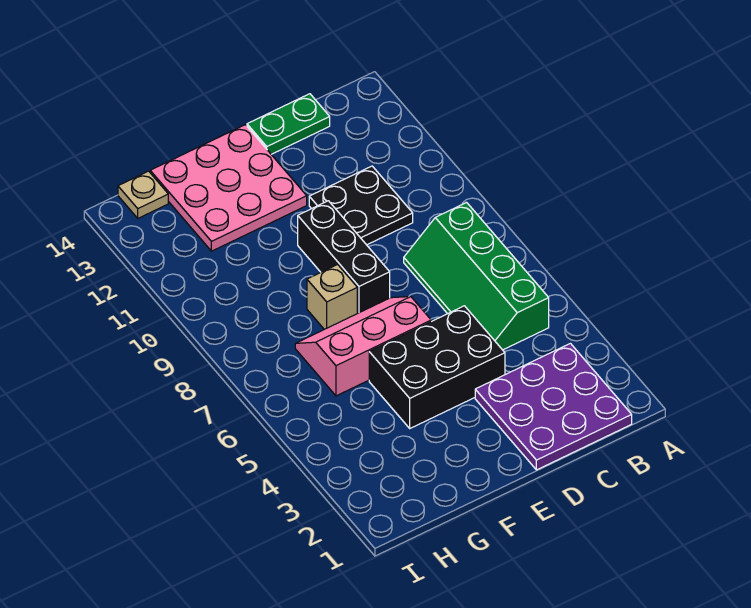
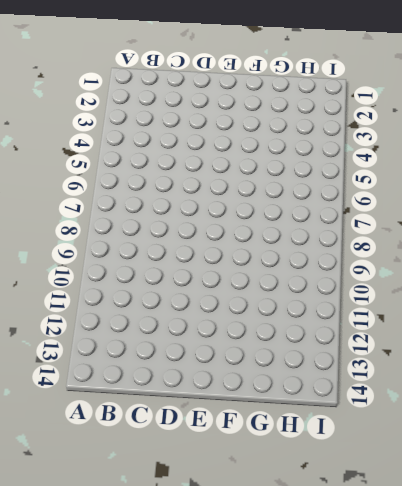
none -> purple plate B1:D3 level 1
none -> green slope B5:C8 level 1 top B

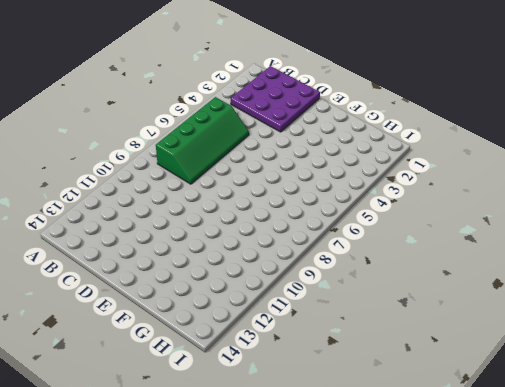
none -> black plate C10:D11 level 1
none -> green plate C14:D14 level 1

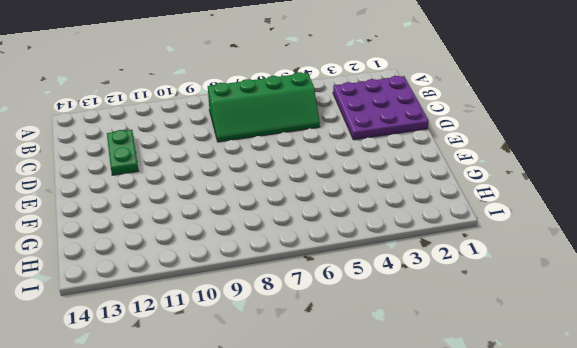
green plate C12:D12 level 1 -> green plate C14:D14 level 1
none -> black plate C10:D11 level 1
none -> black brick D4:F5 level 1

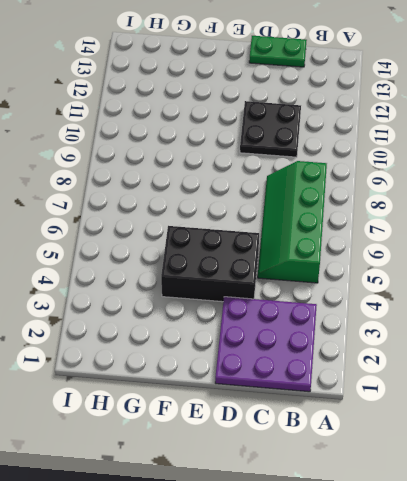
none -> pink slope E6:G7 level 1 top 6
none -> black brick E8:E10 level 1

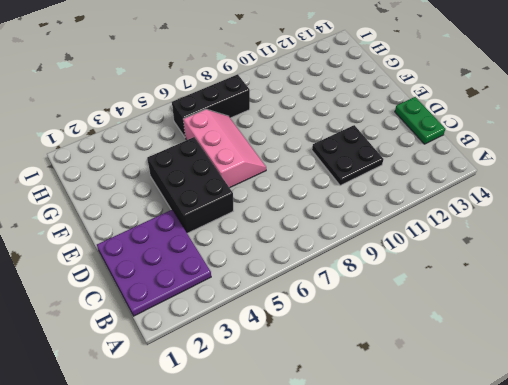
black brick H6:H8 level 1 -> black brick E8:E10 level 1
none -> green slope B5:C8 level 1 top B
none -> pink plate E12:G14 level 1

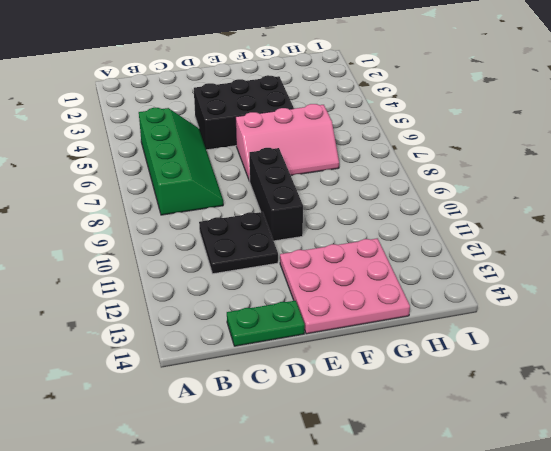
none -> purple plate B1:D3 level 1
none -> tan brick F8 level 1

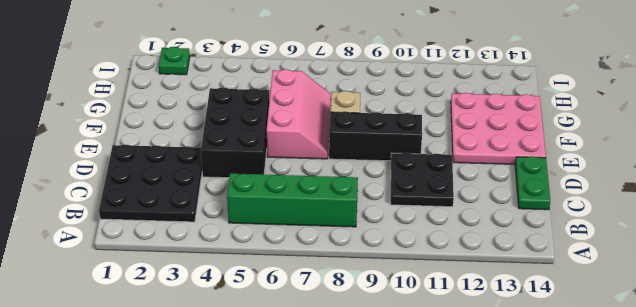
black plate B1:D3 level 1 -> purple plate B1:D3 level 1
green plate I2 level 1 -> none
none -> tan plate H14 level 1

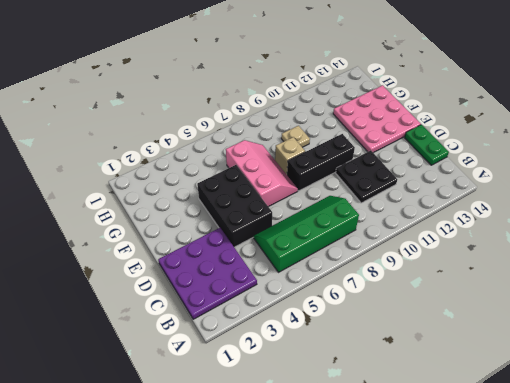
tan plate G9 level 1 -> tan plate H14 level 1

